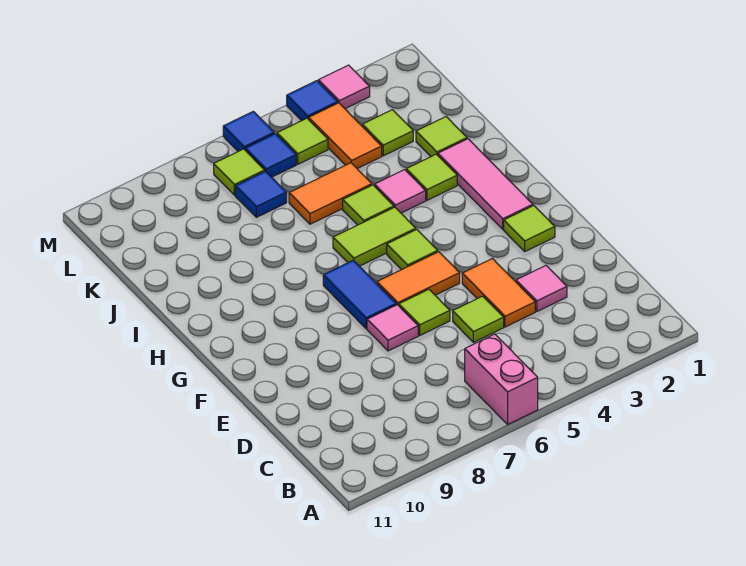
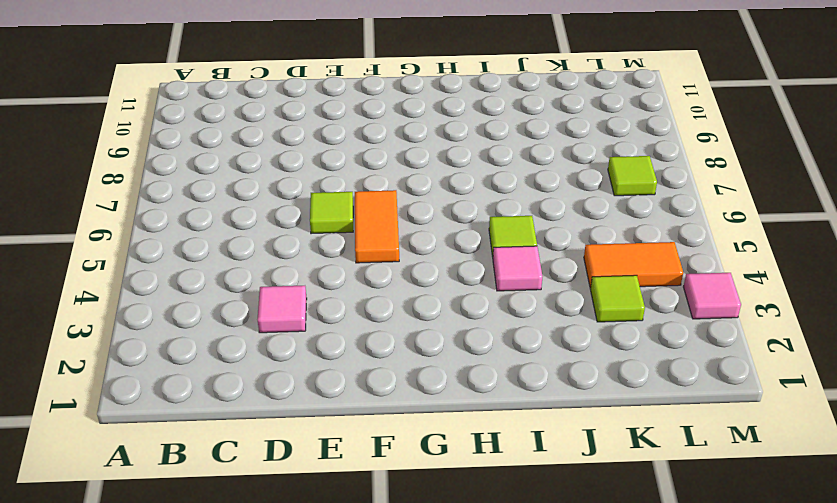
none -> pink brick A6:B6 level 1
none -> orange tile D4:E4 level 1
none -> lime tile D5 level 1

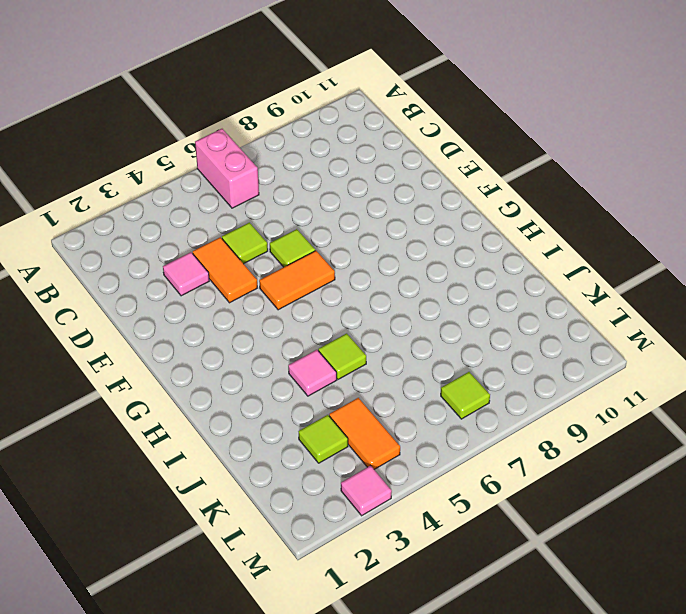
none -> pink tile E7 level 1
none -> lime tile F2 level 1
none -> blue tile F7:G7 level 1

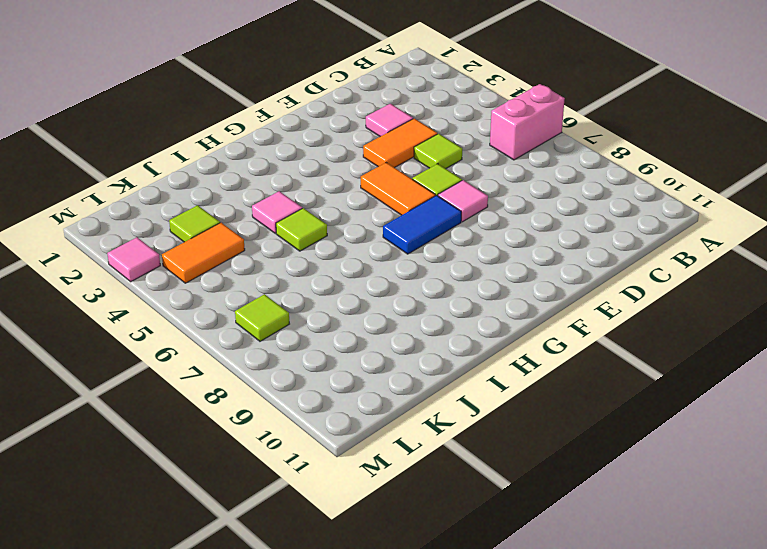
none -> lime tile F2 level 1
none -> pink tile G2:I2 level 1
none -> lime tile G5 level 1

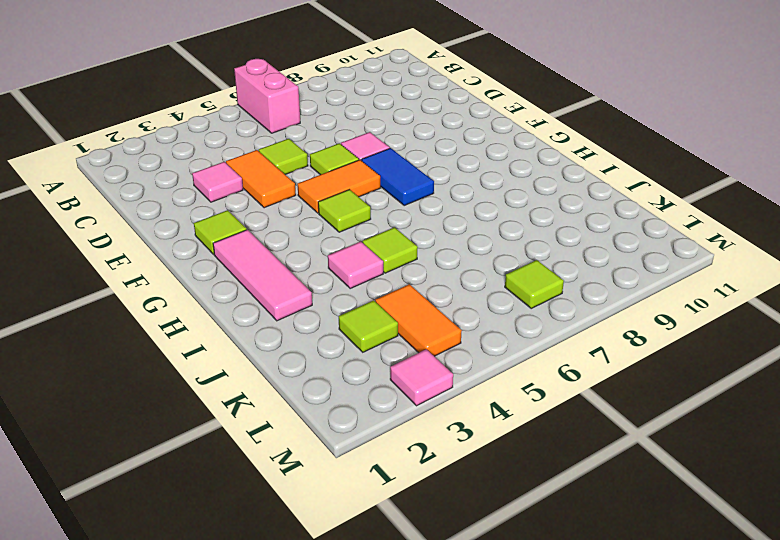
none -> lime tile H5:H6 level 1
none -> lime tile I3 level 1
none -> lime tile J2 level 1

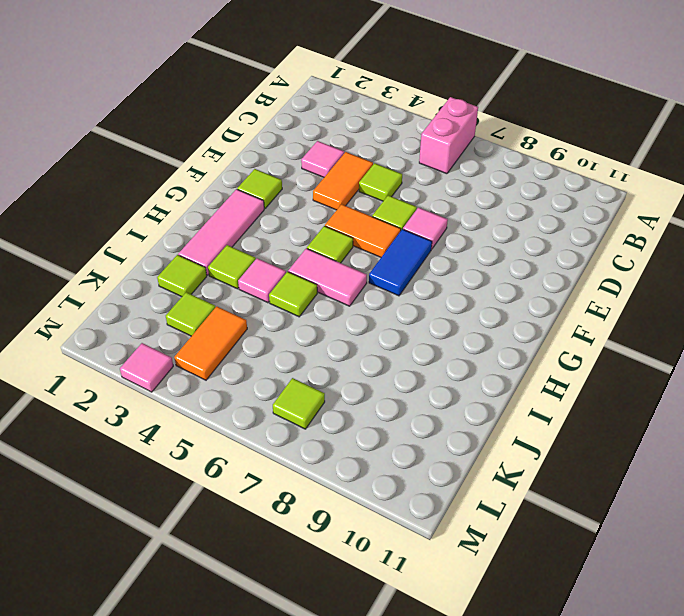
pink tile H5:H6 level 1 -> lime tile H5:H6 level 1
none -> orange tile J5:J6 level 1
none -> blue tile K7 level 1
none -> lime tile L5 level 1

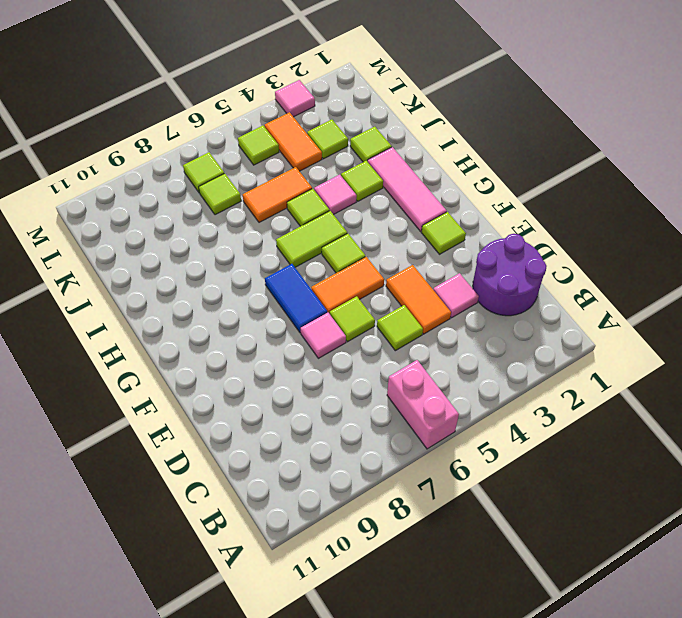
purple round brick C1:D2 level 1 -> none
lime tile K7 level 1 -> blue tile K7 level 1
none -> blue tile L6 level 1
none -> blue tile M4 level 1
none -> blue tile M6 level 1

